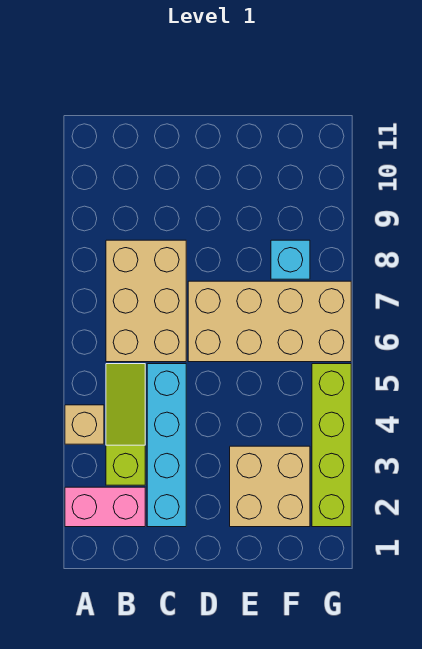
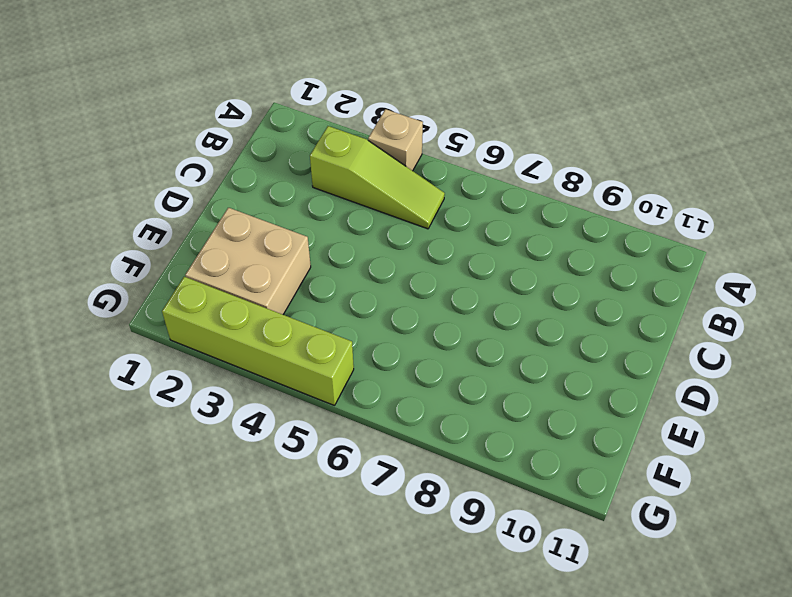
none -> pink brick A2:B2 level 1
none -> tan brick B6:C8 level 1

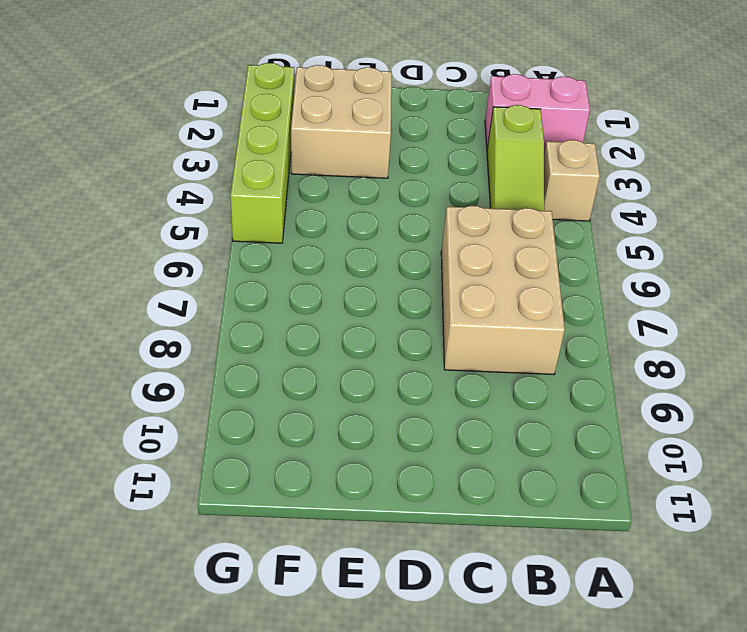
none -> cyan brick C2:C5 level 1
none -> tan brick D6:G7 level 1

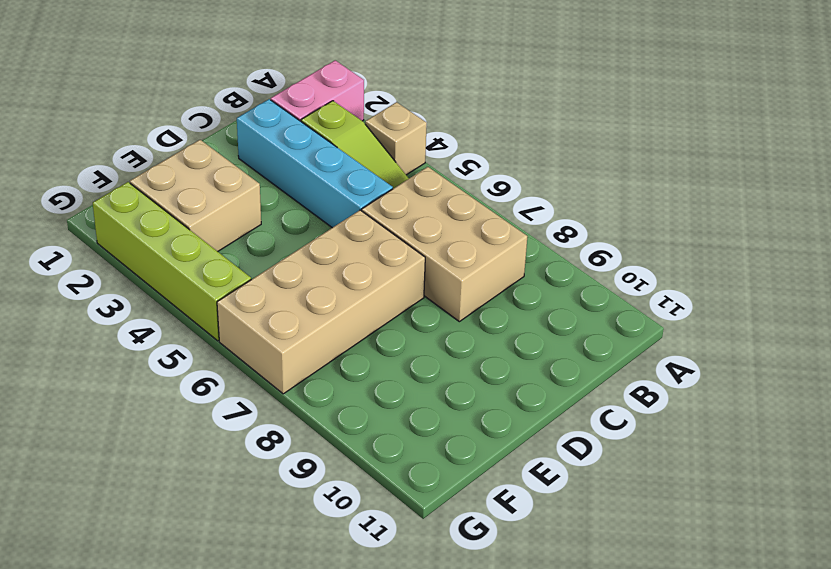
none -> cyan brick F8 level 1

